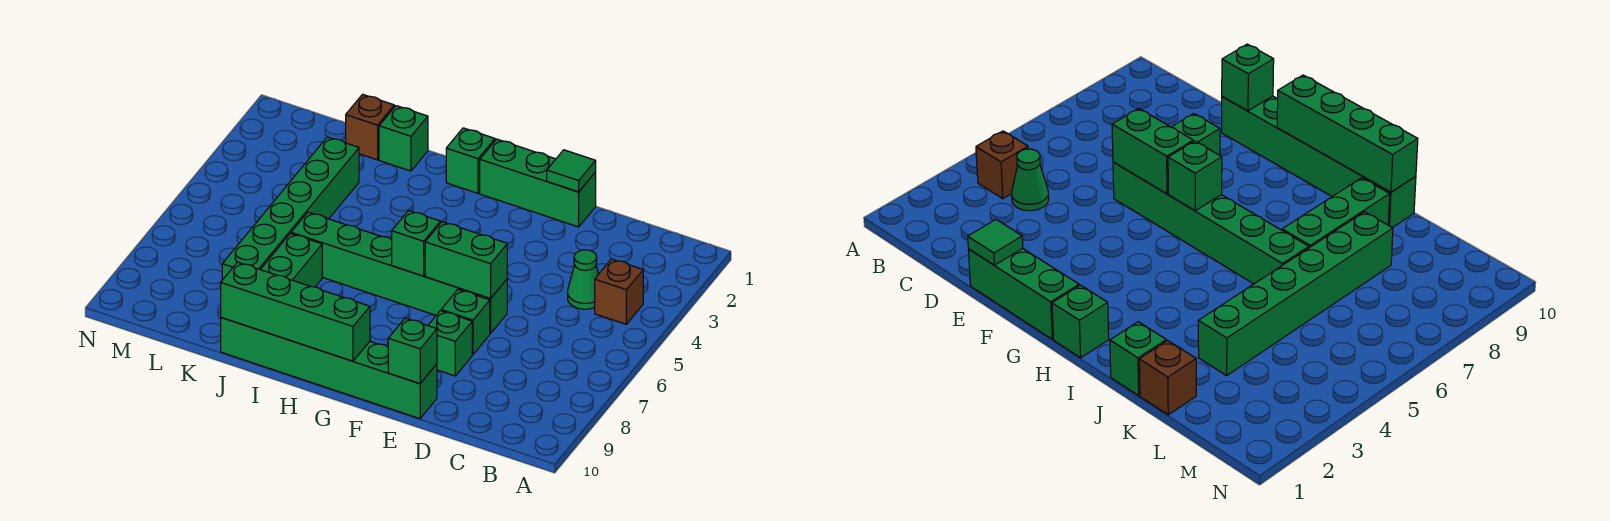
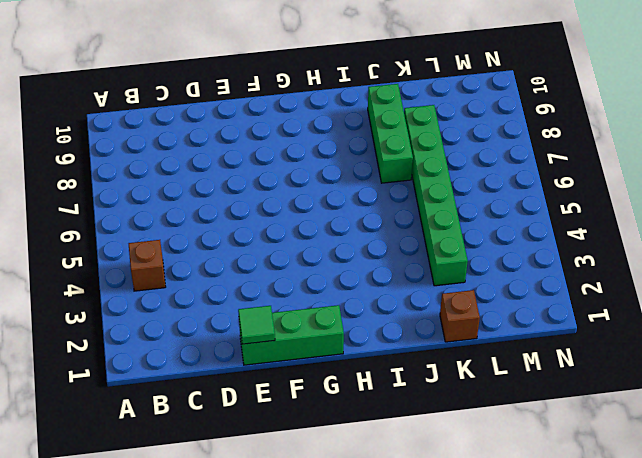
none -> green cone C4 level 1
none -> green brick E6:J6 level 1
none -> green brick E7 level 1

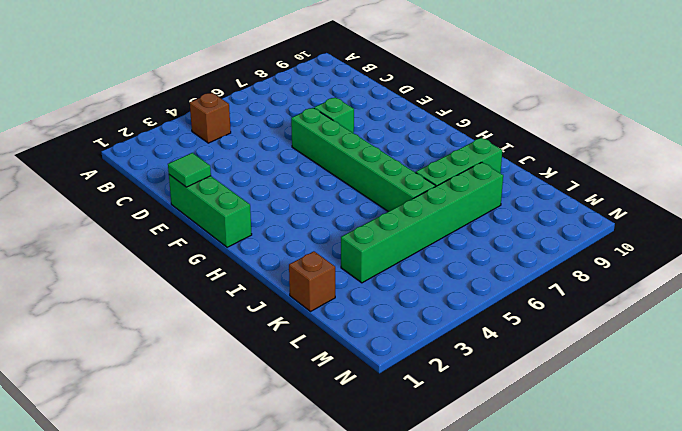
none -> green cone C4 level 1
none -> green brick E8 level 1
none -> green brick E10:J10 level 1

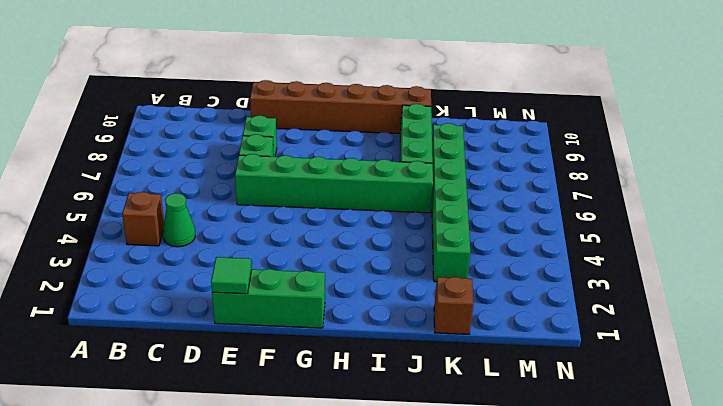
brown brick E10:J10 level 1 -> green brick E10:J10 level 1
none -> green brick H1 level 1
none -> green brick J1 level 1
none -> green brick E6:F6 level 2

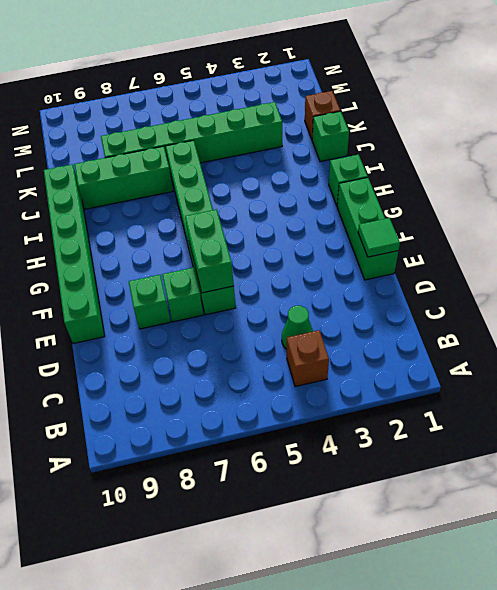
none -> green brick E10 level 2
none -> green brick G6 level 2
none -> green brick G10:J10 level 2

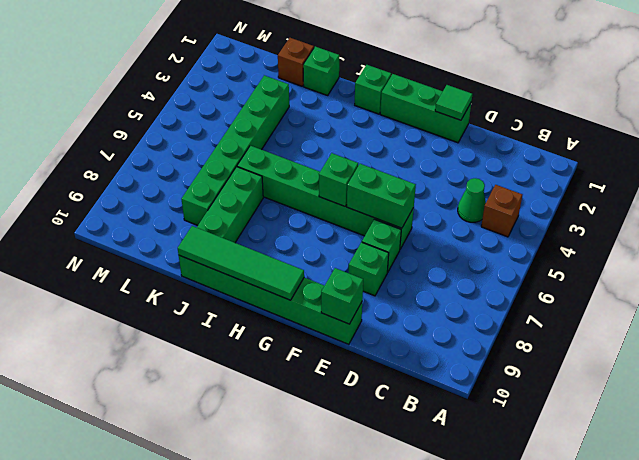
green tile G10:J10 level 2 -> green brick G10:J10 level 2

